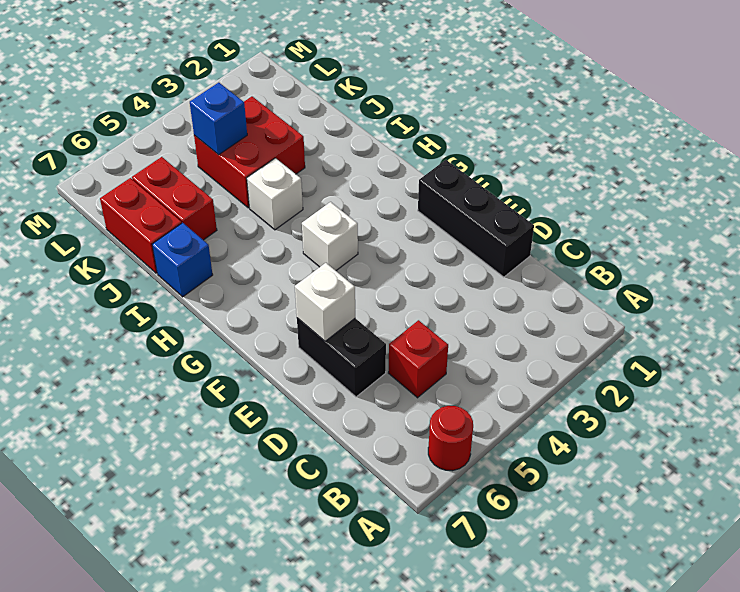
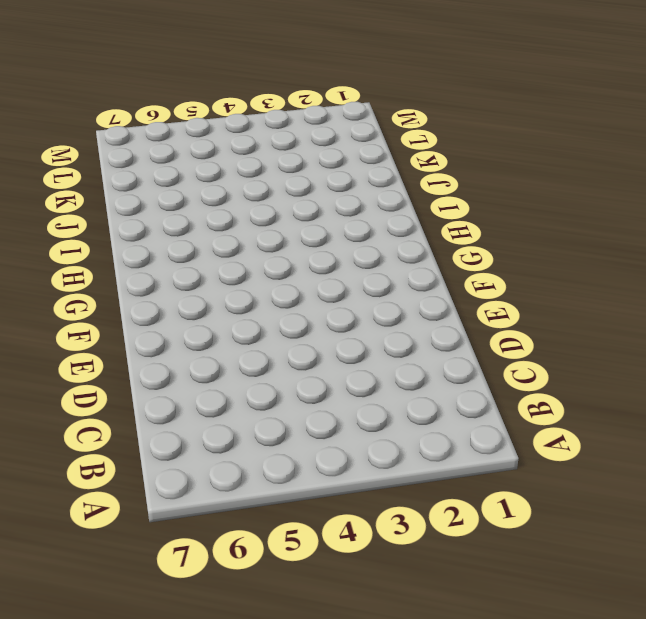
none -> red round brick A6 level 1
none -> red brick C5 level 1
none -> black brick D1:F1 level 1

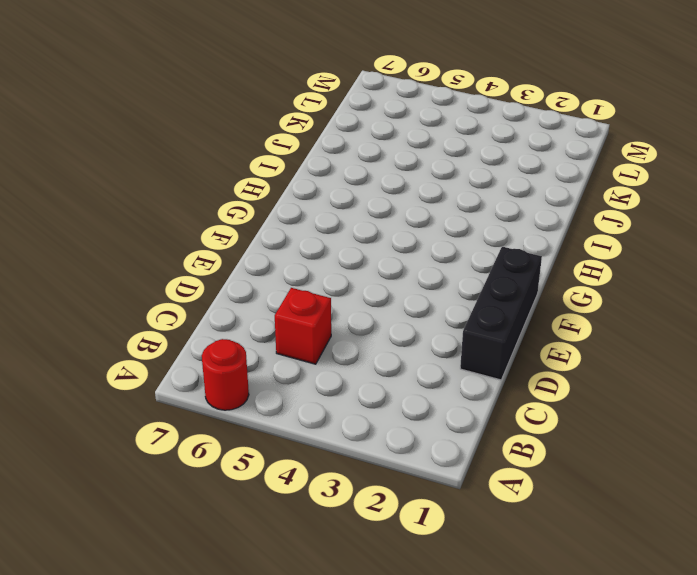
none -> black brick D6:E6 level 1
none -> white brick G4 level 1
none -> white brick I4 level 1

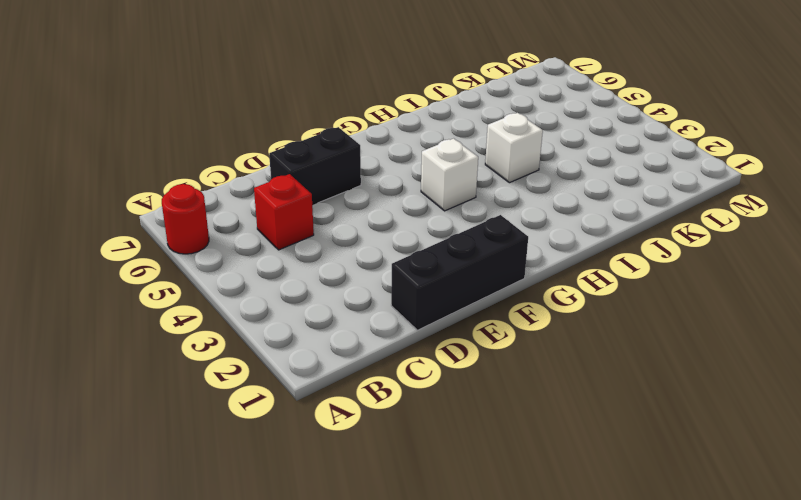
none -> blue brick I7 level 1
none -> red brick J3:K4 level 1
none -> red brick J6:K6 level 1

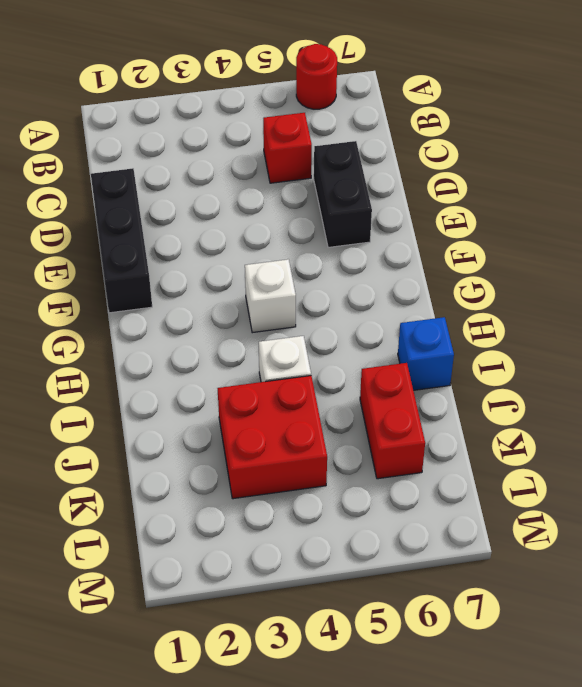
none -> red brick J7:K7 level 1
none -> white brick E6 level 2
none -> blue brick K4 level 2

